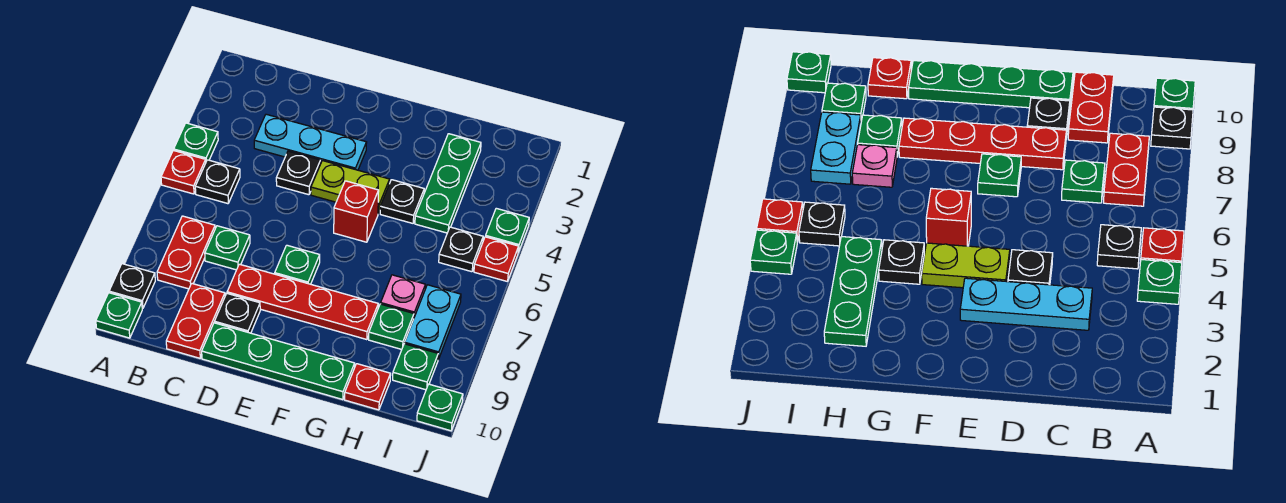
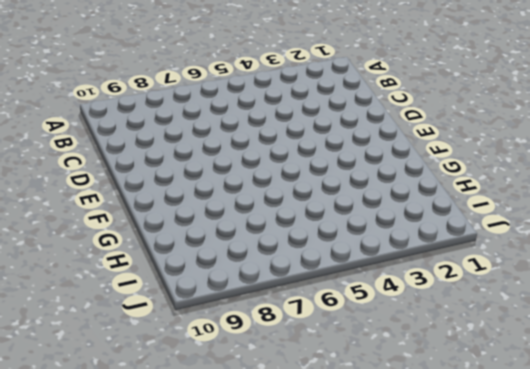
none -> green plate A4 level 1
none -> red plate A5 level 1
none -> black plate A9 level 1

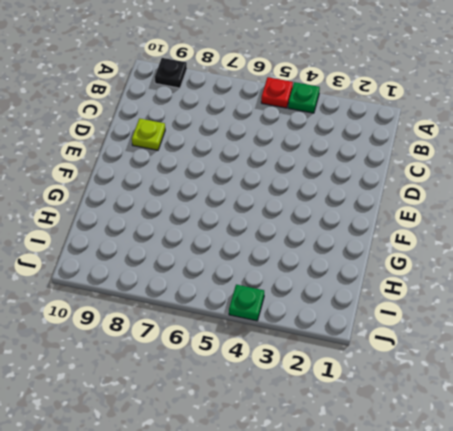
lime plate D9 level 1 -> black plate D9 level 1
none -> green plate A10 level 1
none -> black plate B5 level 1
none -> red plate B7:B8 level 1

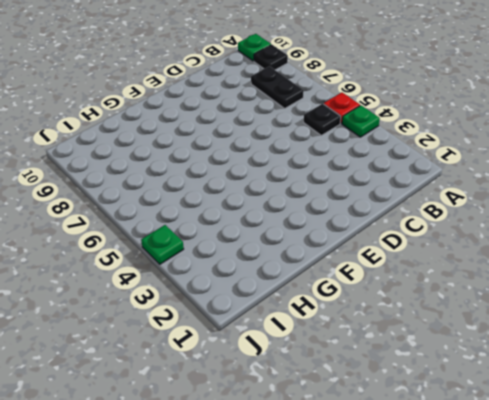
black plate B7:B8 level 1 -> red plate B7:B8 level 1
none -> cyan plate C3:E3 level 1
none -> green plate C7 level 1
none -> red plate C9:C10 level 1

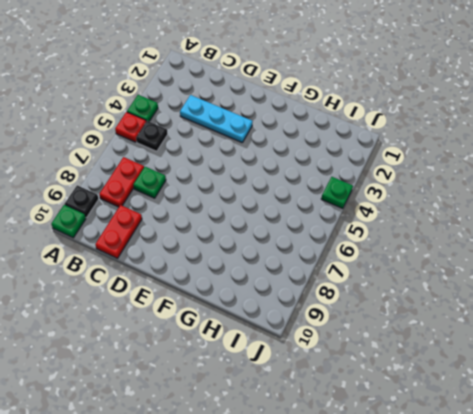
none -> black plate D4 level 1
none -> red plate D8:G8 level 1
none -> black plate D9 level 1

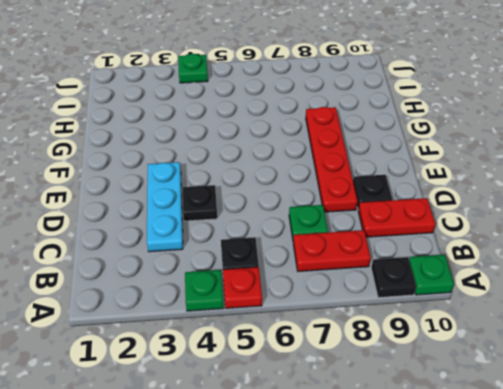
none -> green plate D10:G10 level 1
none -> lime plate E4:F4 level 1
none -> green plate E7 level 1

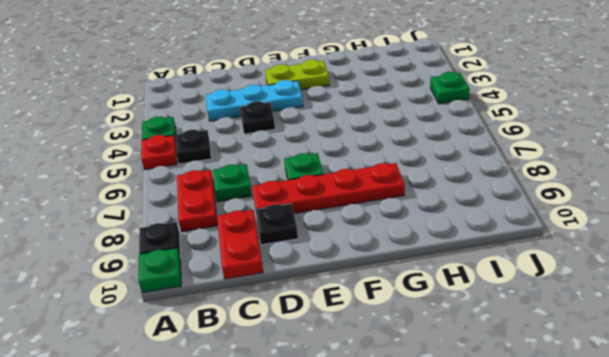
lime plate E2:F2 level 1 -> lime plate E4:F4 level 1
none -> green plate D10:G10 level 1
none -> red brick F5 level 1
none -> black plate G4 level 1

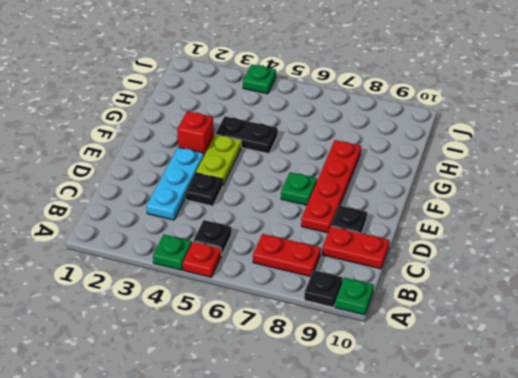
red brick F3 level 1 -> red brick F5 level 1
black plate G4:G5 level 1 -> black plate G4 level 1
none -> green plate C7 level 1
none -> green plate D10:G10 level 1
none -> green plate H2:H4 level 1

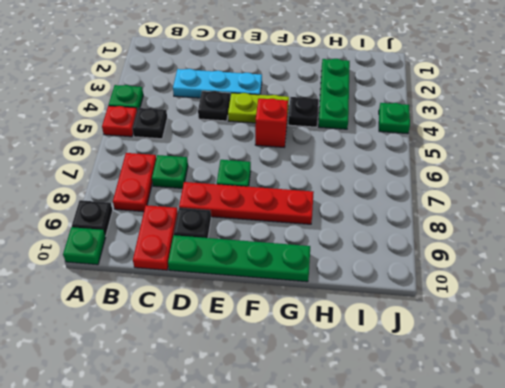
none -> pink plate H7 level 1
none -> green plate H8 level 1
none -> red plate H10 level 1

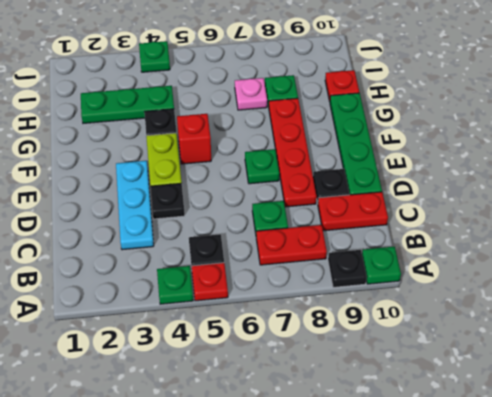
none -> black plate I5 level 1
none -> cyan plate I7:I8 level 1
none -> green plate I9 level 1

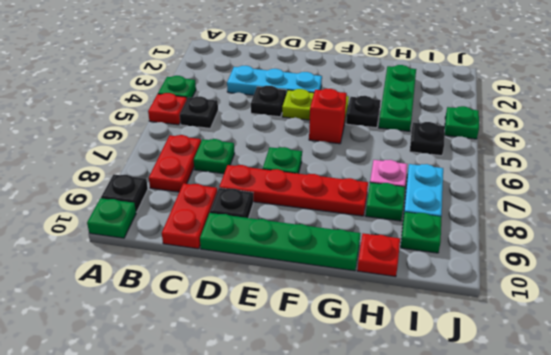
none -> red plate J5 level 1
none -> green plate J10 level 1

